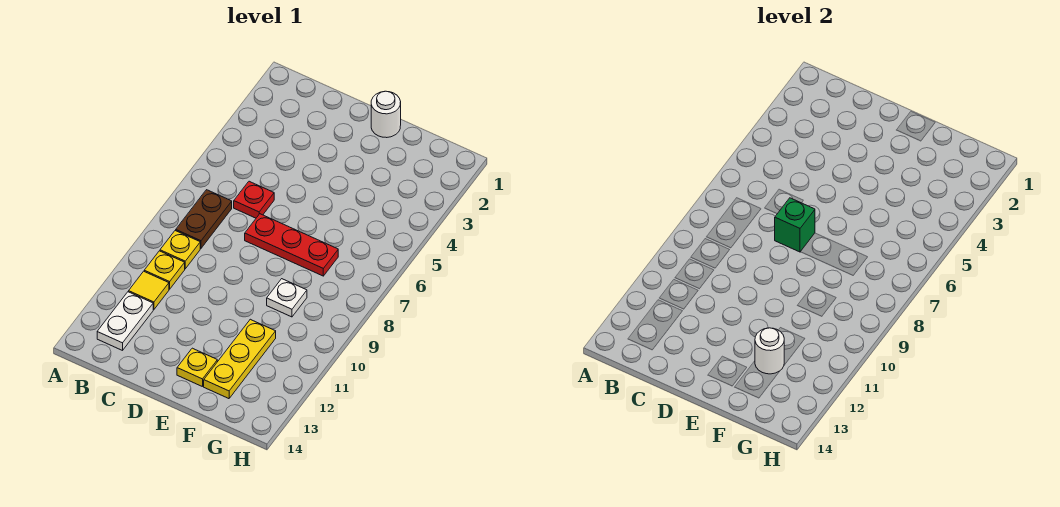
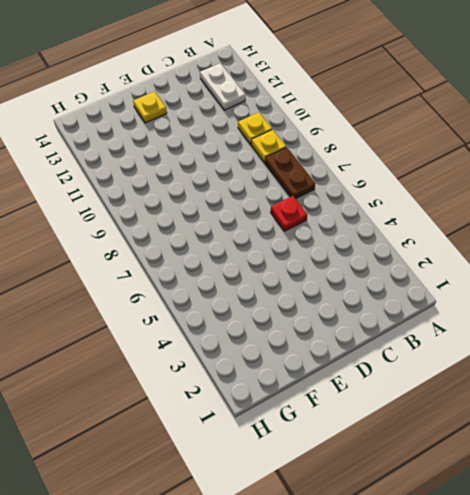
none -> yellow tile B11 level 1
none -> red plate D7:F7 level 1
none -> white round brick E1 level 1

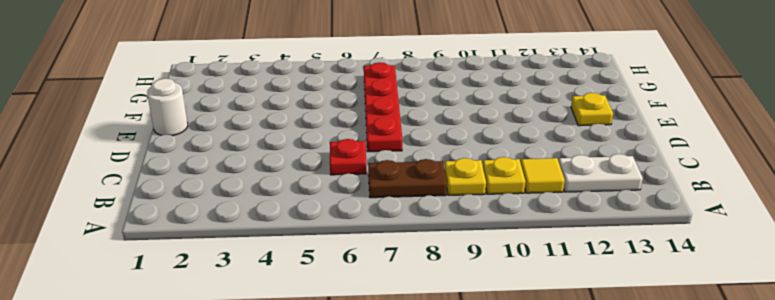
red plate D7:G7 level 1 -> red plate D7:F7 level 1
none -> white plate F9 level 1
none -> yellow plate F11:F13 level 1
none -> green brick D7 level 2

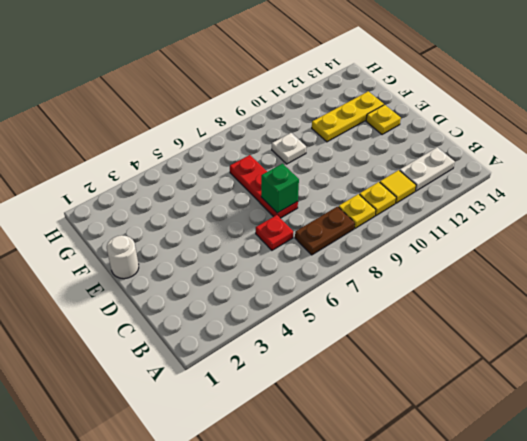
none -> white round brick F12 level 2

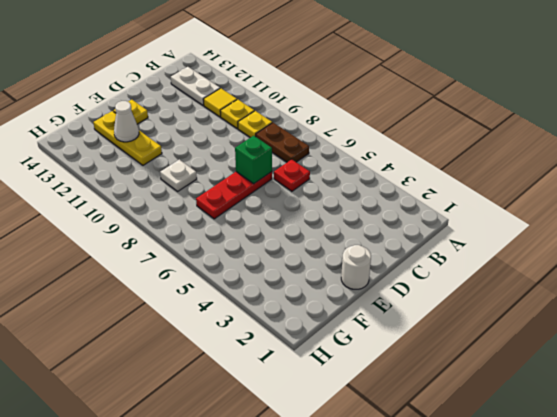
white cone F12 level 2 -> white round brick F12 level 2

